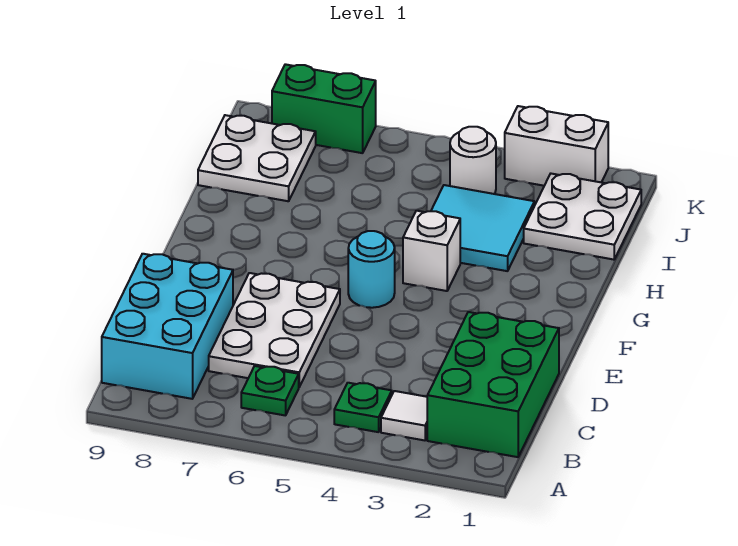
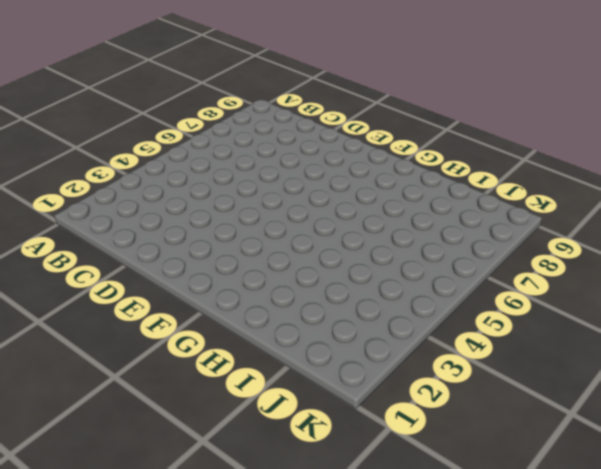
none -> green brick B1:D2 level 1
none -> white tile B3 level 1
none -> green plate B4 level 1

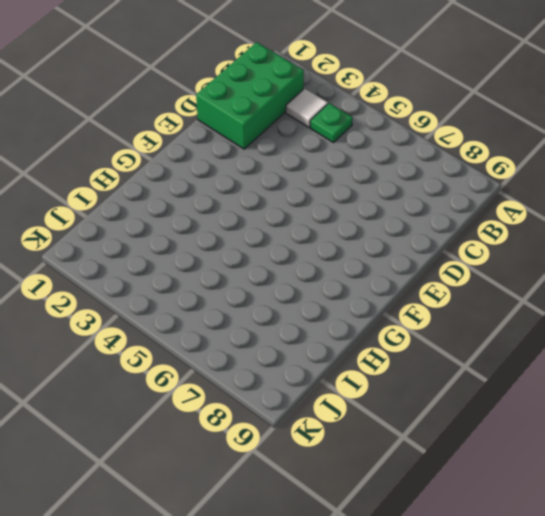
none -> green plate B6 level 1
none -> cyan brick B8:D9 level 1
none -> white plate C6:E7 level 1

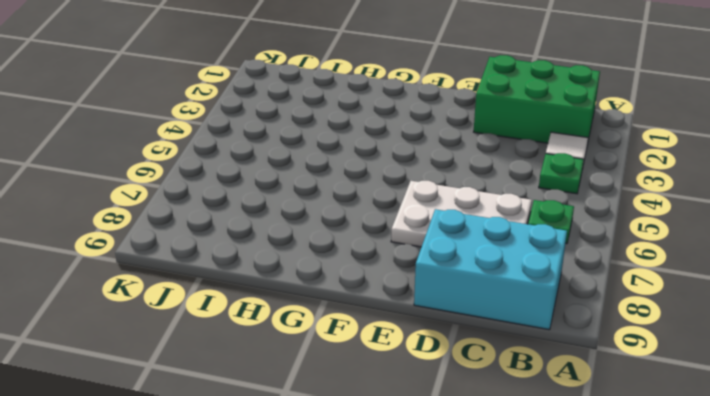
none -> cyan round brick F5 level 1
none -> white brick G4 level 1
none -> cyan tile H3:I4 level 1

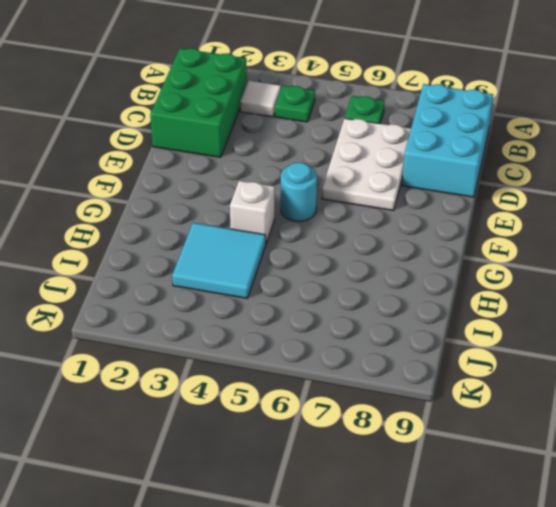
none -> white plate I1:J2 level 1
none -> white plate I8:J9 level 1
none -> white round brick J4 level 1

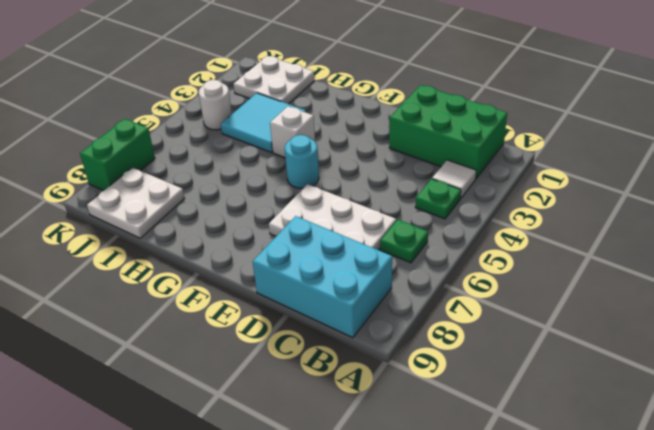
none -> white brick K2:K3 level 1

